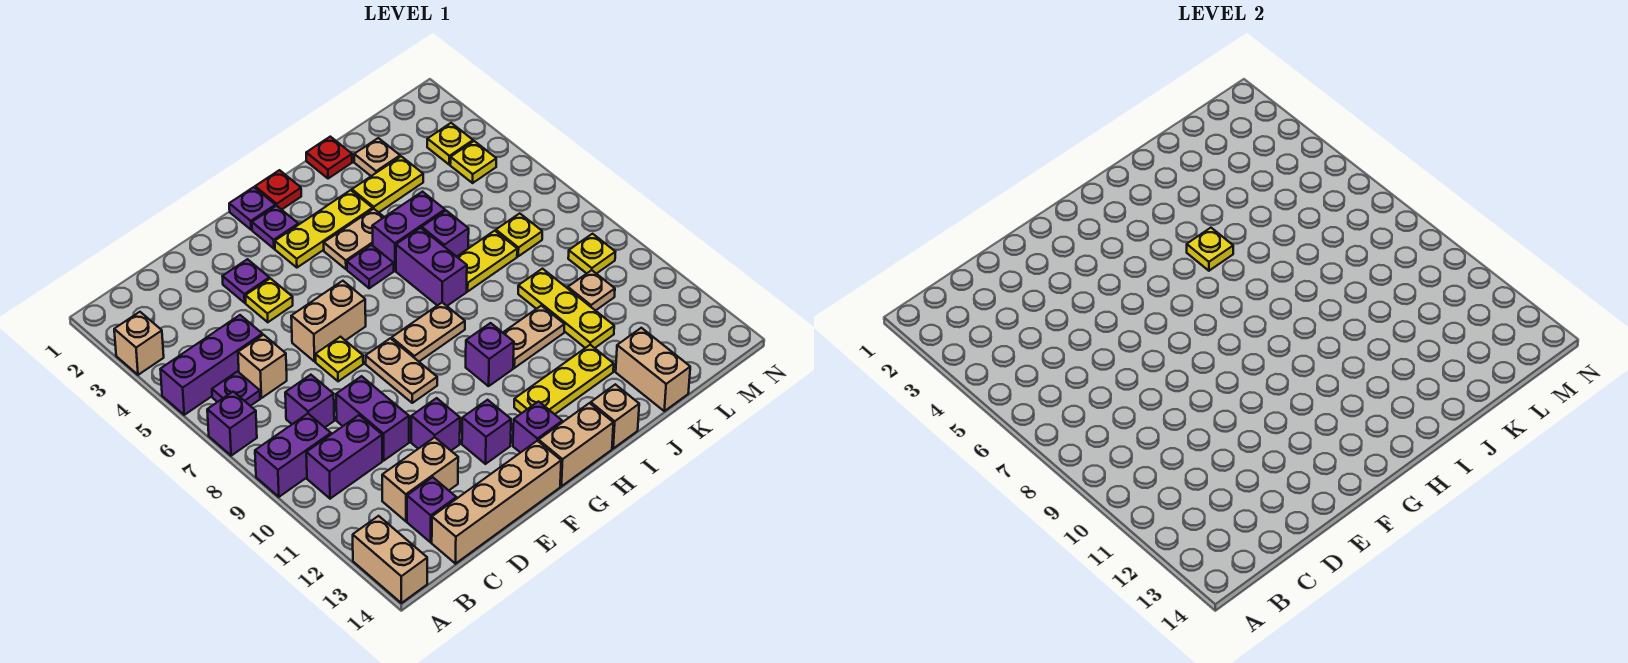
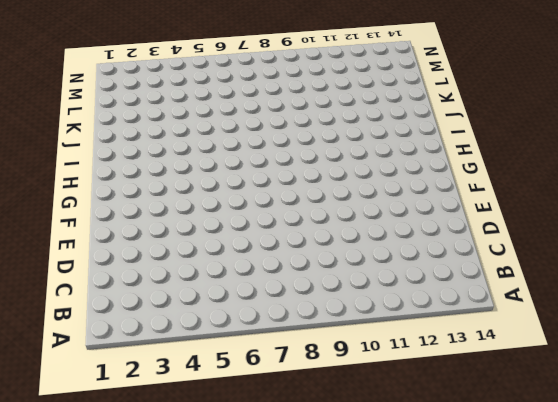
none -> tan brick A3 level 1
none -> purple brick A5:C5 level 1
none -> purple brick A7 level 1
none -> purple brick A9:B9 level 1

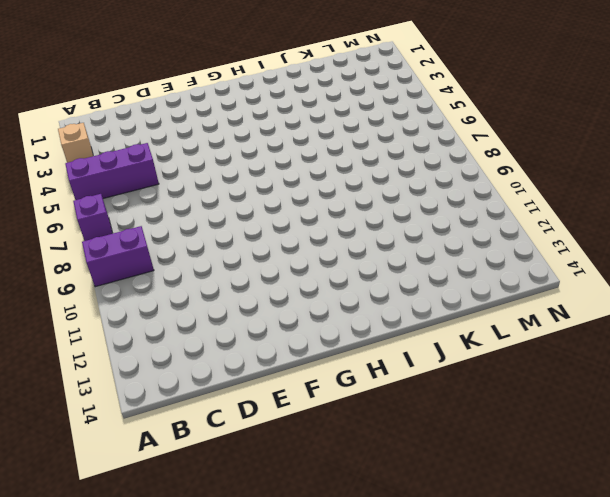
none -> tan brick A13:A14 level 1
none -> purple plate B6 level 1
none -> purple brick B10:C10 level 1
none -> tan brick C6 level 1

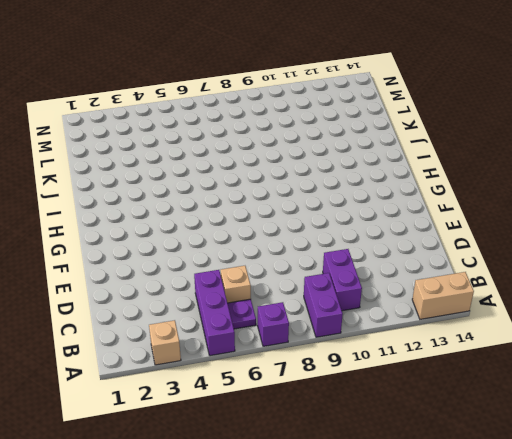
none -> purple brick C8 level 1
none -> tan brick C12:D12 level 1
none -> purple brick C13 level 1
none -> tan brick C14:F14 level 1

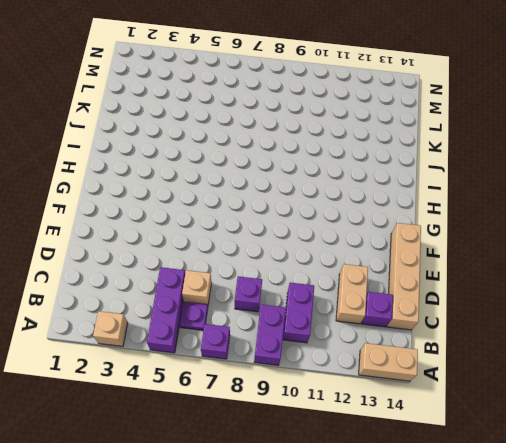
none -> purple brick D9:D10 level 1
none -> purple plate E3 level 1
none -> yellow plate E4 level 1
none -> tan brick E6:F6 level 1

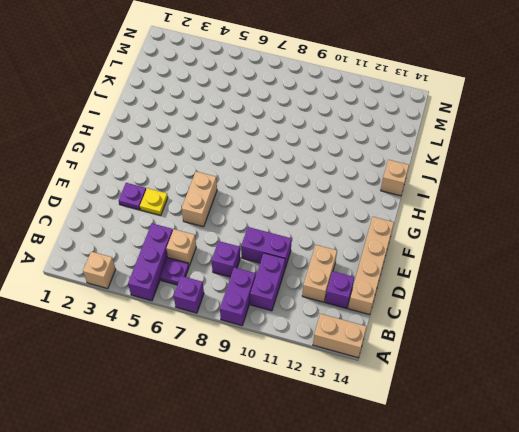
none -> yellow plate E7 level 1
none -> purple brick E11 level 1
none -> tan plate F8:F9 level 1
none -> purple brick F12 level 1

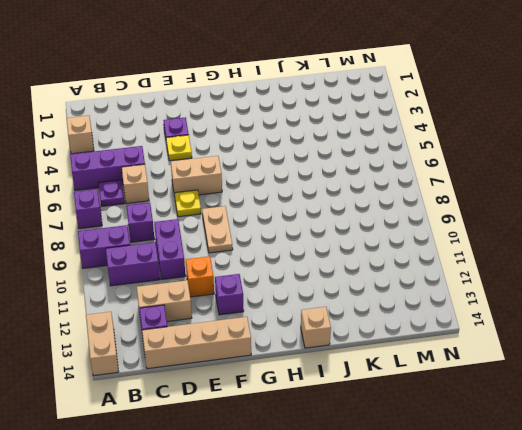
orange brick E11 level 1 -> purple brick E11 level 1
none -> purple plate G1 level 1
none -> purple plate G2 level 1
none -> yellow plate G3:I3 level 1
none -> tan plate G8:H8 level 1

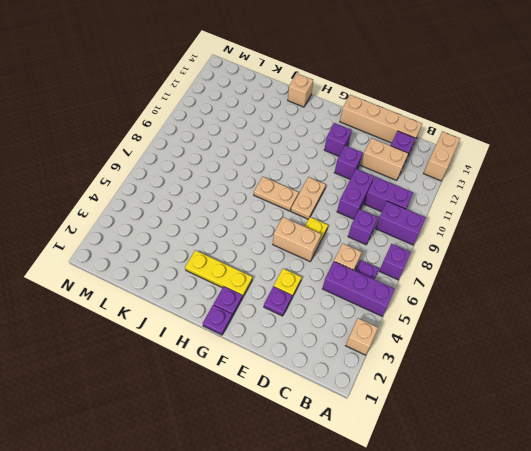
none -> purple brick G13 level 1
none -> tan brick G14:H14 level 1
none -> red plate H1 level 1
none -> tan plate H4:I4 level 1

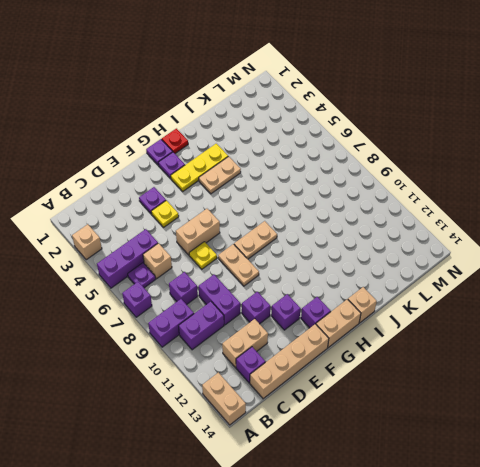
none -> purple plate H5 level 1
none -> purple brick H10 level 1
none -> yellow plate H12:J12 level 1
none -> purple brick I5:J5 level 1

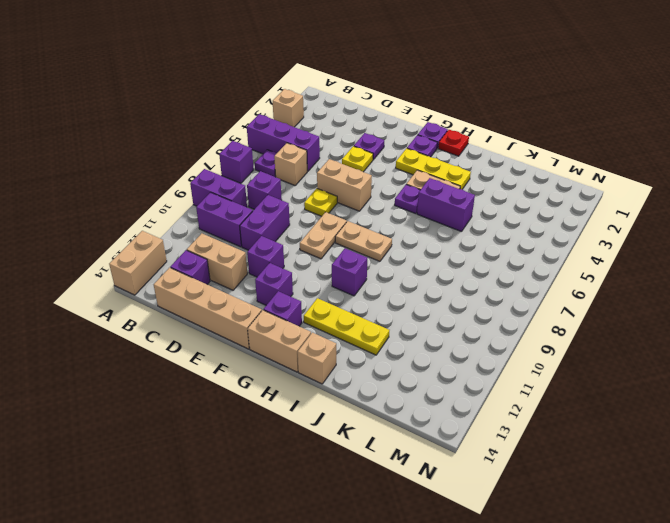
none -> purple brick I6:I7 level 1
none -> tan plate I10:J10 level 1
none -> red plate J1 level 1
none -> yellow plate J3:K3 level 1

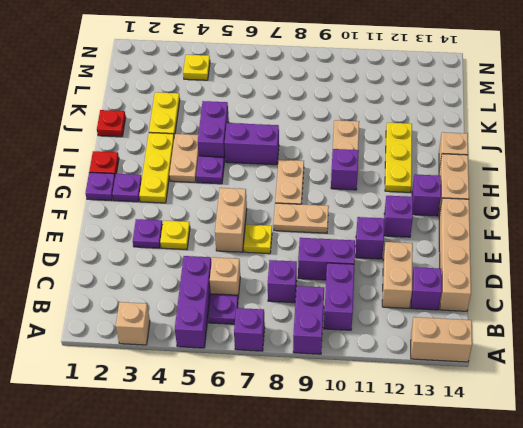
none -> purple brick J6 level 1
none -> yellow plate J7:K7 level 1
none -> tan plate K2 level 1
none -> yellow plate K9:K11 level 1

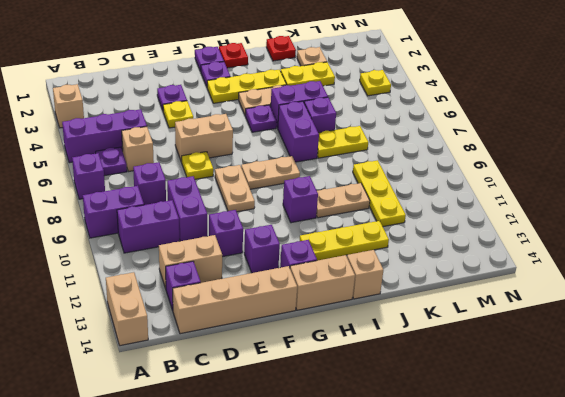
none -> tan brick K13:K14 level 1
none -> yellow plate L7 level 1
none -> tan plate L10 level 1
none -> yellow plate M3 level 1

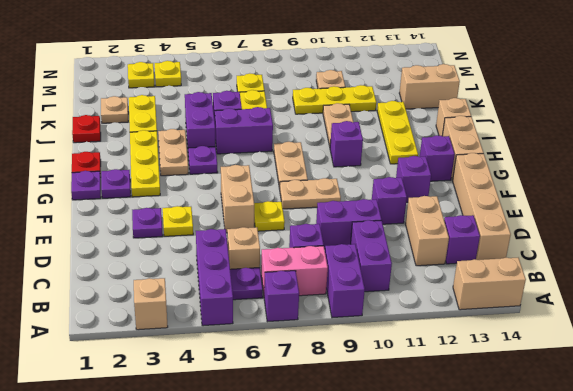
pink brick B7:B8 level 1 -> none
none -> yellow plate M9 level 1
none -> yellow plate I5 level 2

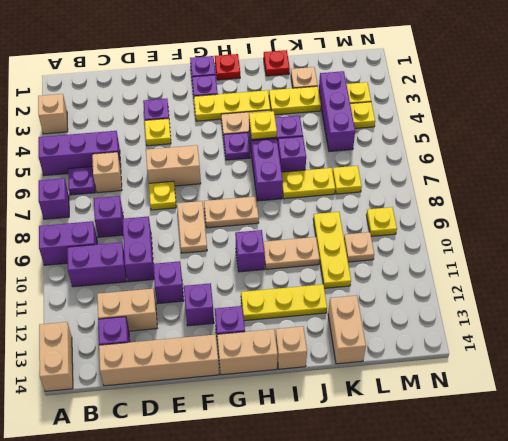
purple brick L3:L5 level 1 -> none

